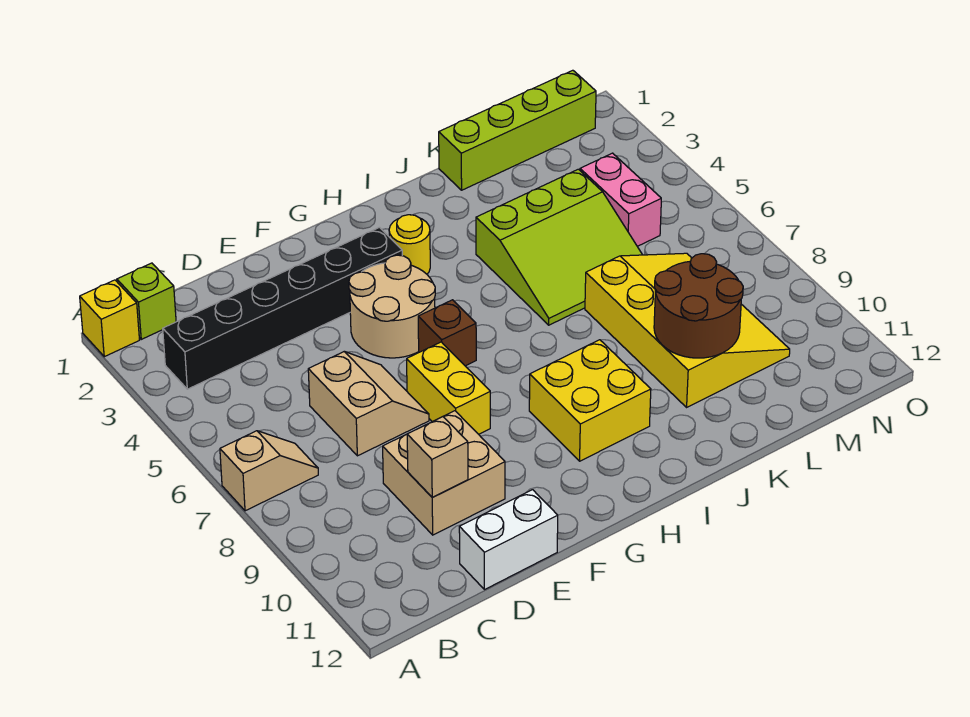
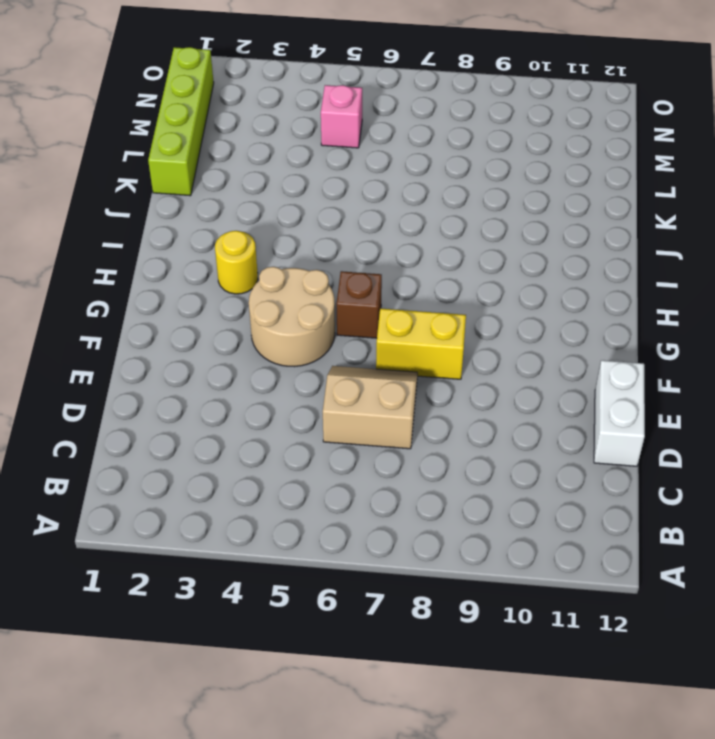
pink brick M5 level 1 -> pink brick M4:M5 level 1
none -> yellow brick A1 level 1
none -> tan slope A7:B7 level 1 top A
none -> lime brick B1 level 1

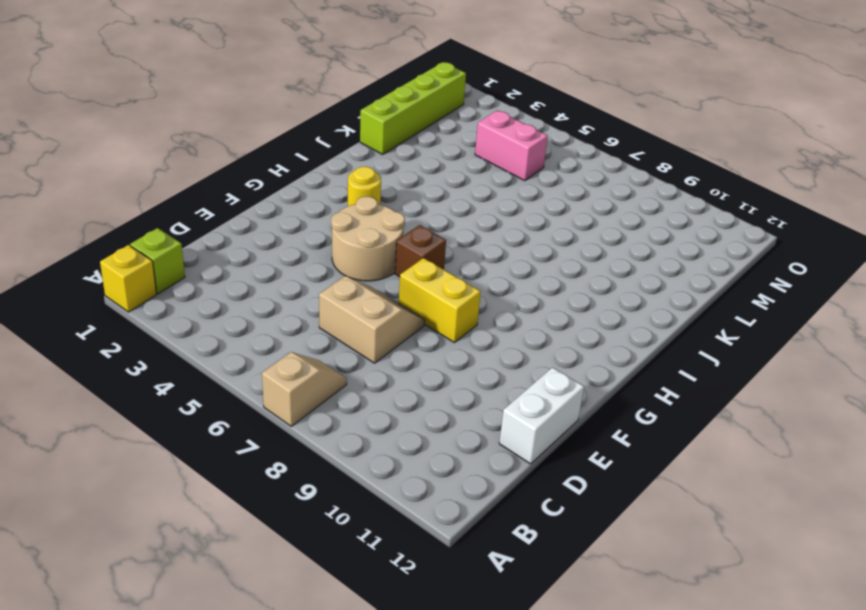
none -> black brick B3:G3 level 1
none -> tan brick D9:E10 level 1
none -> yellow brick H9:I10 level 1

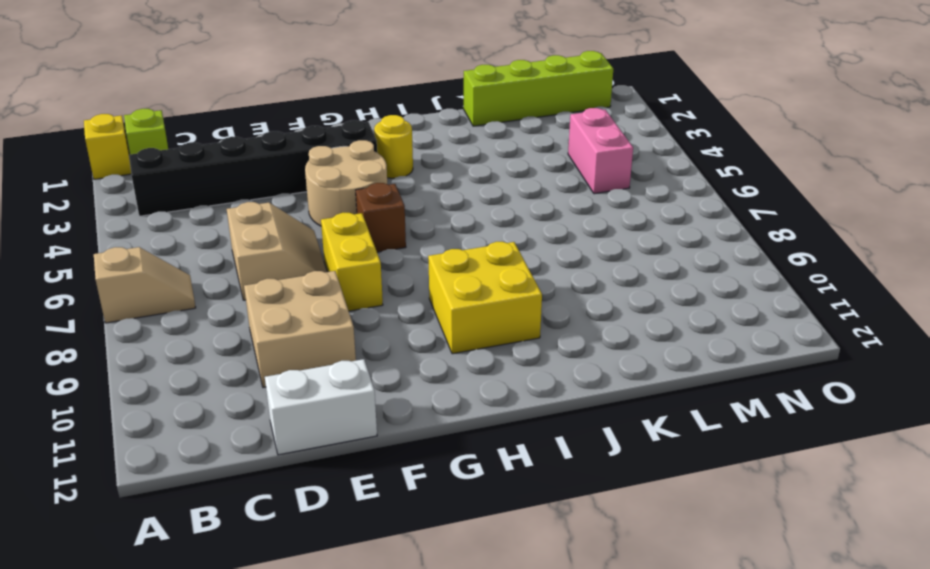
none -> lime slope J4:L6 level 1 top 4
none -> yellow slope K7:M10 level 1 top K
none -> tan brick D10 level 2

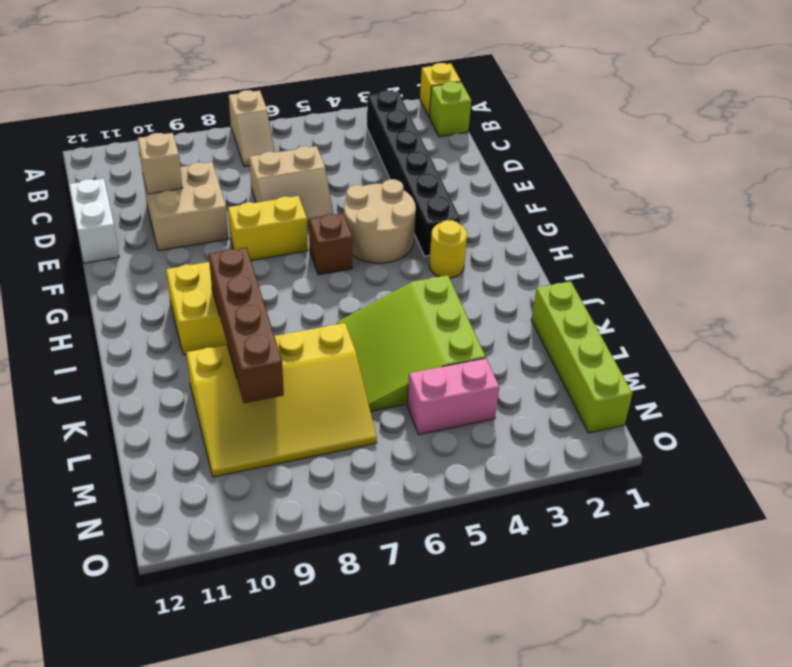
brown brick I9:L9 level 2 -> brown round brick K9:L10 level 2

